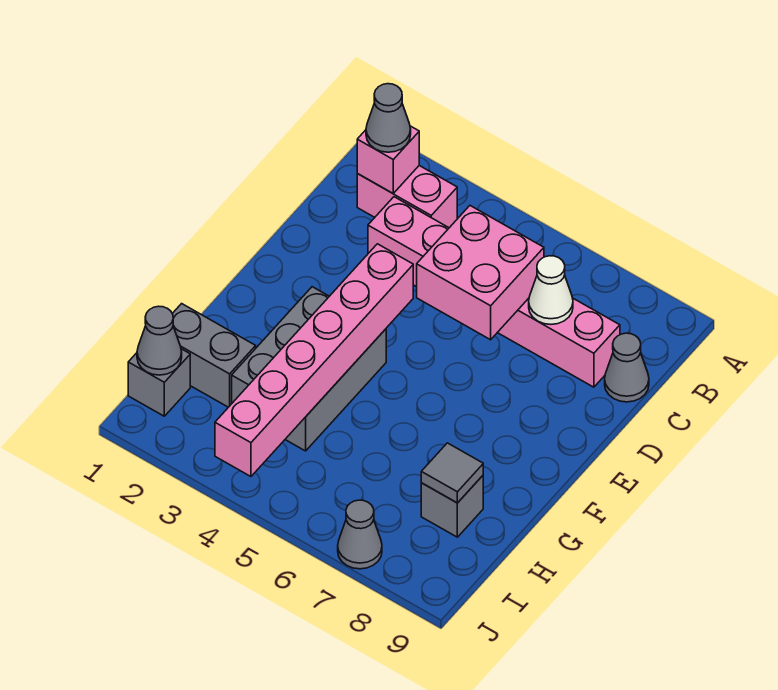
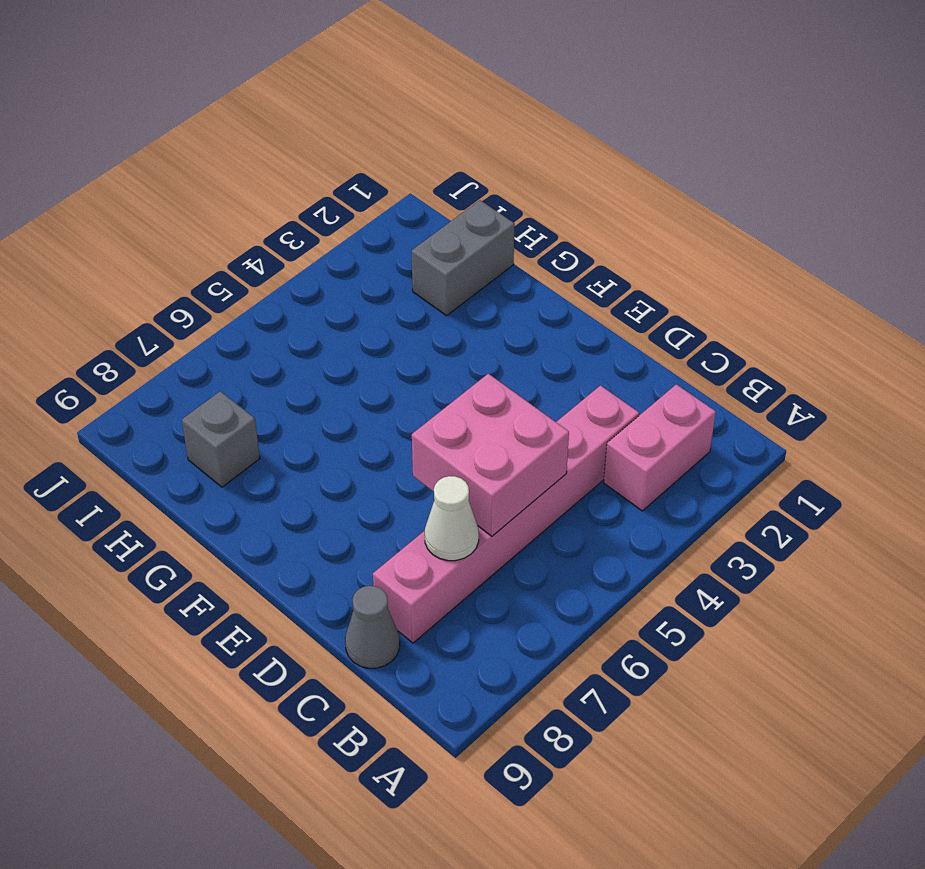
none -> grey brick F3:H4 level 1
none -> grey brick I1 level 1
none -> grey cone J7 level 1

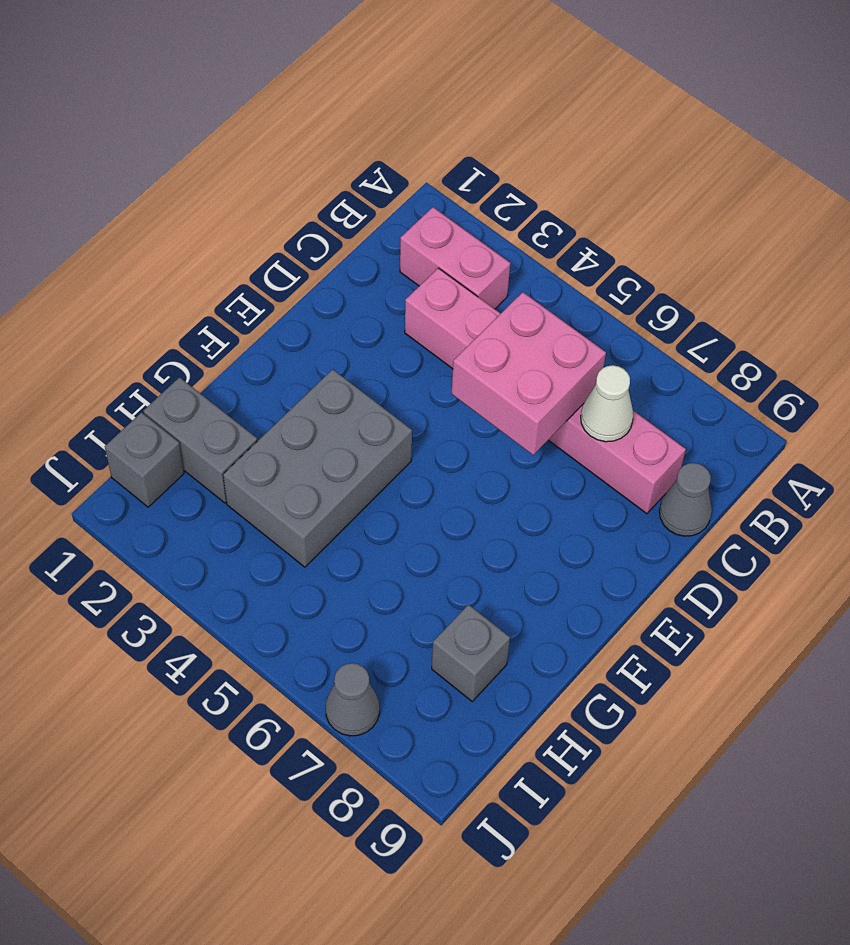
none -> pink brick B2 level 2
none -> pink brick E4:J4 level 2
none -> grey tile H8 level 2

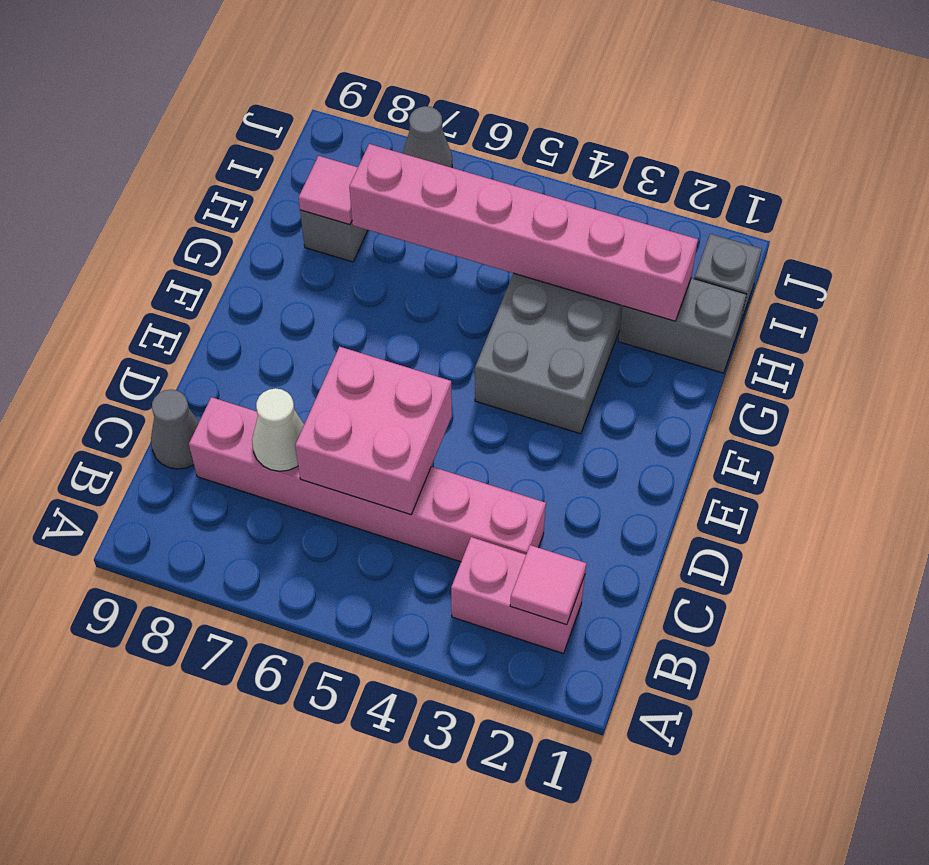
pink tile B2 level 2 -> pink brick B2 level 2
pink brick H2:H7 level 2 -> pink brick E4:J4 level 2
pink tile H8 level 2 -> grey tile H8 level 2
none -> grey cone I1 level 2
none -> grey cone B2 level 3

